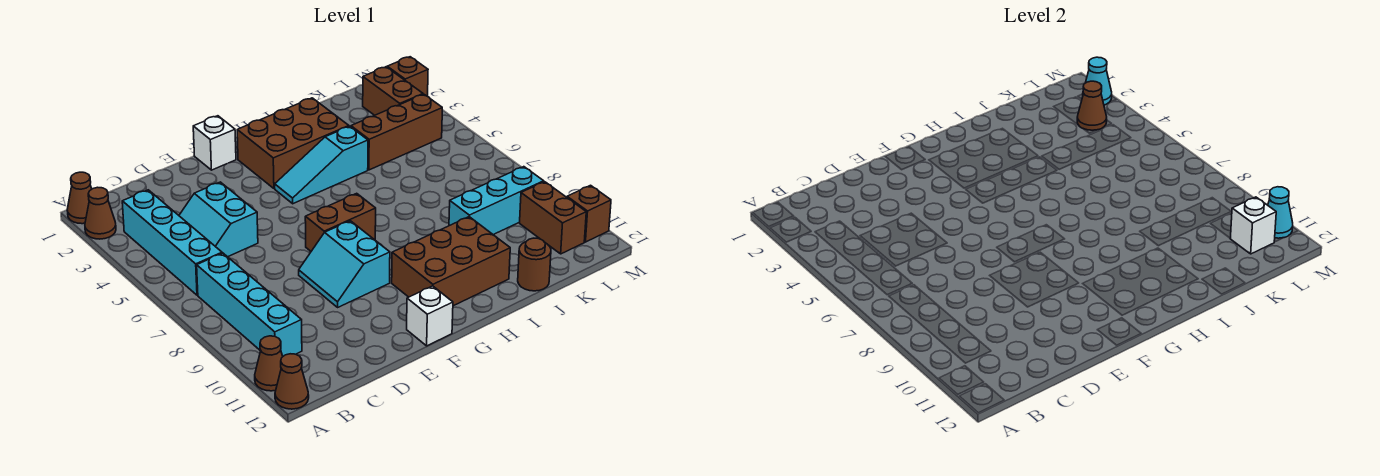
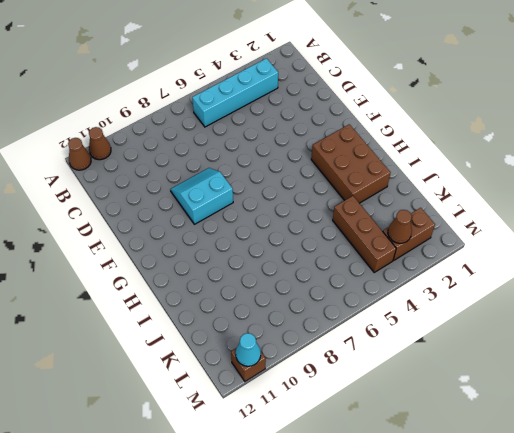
none -> brown cone A1 level 1
none -> brown cone A2 level 1
none -> cyan brick B7:B10 level 1

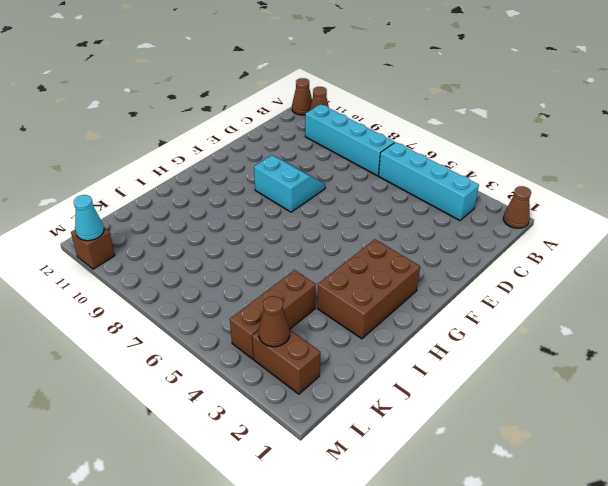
none -> brown cone A2 level 1
none -> cyan slope C4:D5 level 1 top D
none -> white brick F1 level 1

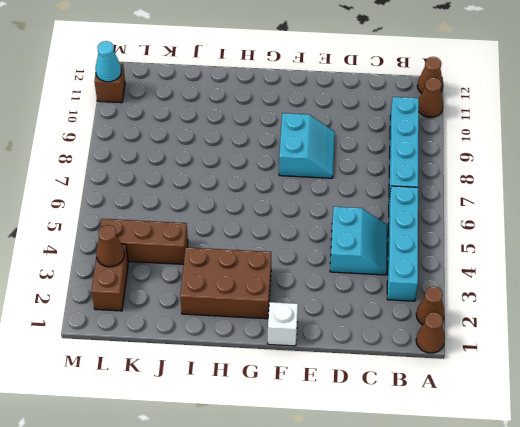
none -> brown brick F7:G7 level 1
none -> white brick F12 level 1
none -> cyan slope G4:I4 level 1 top I

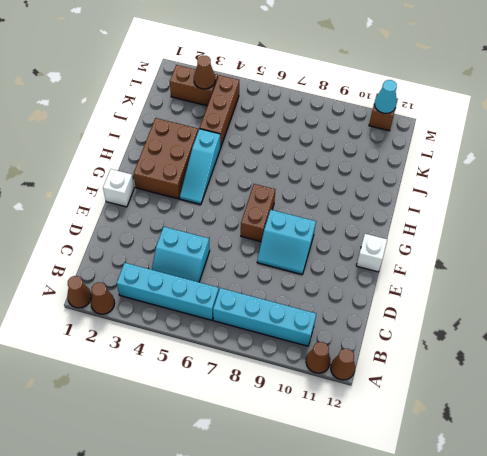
none -> brown brick G10:I11 level 1
none -> cyan brick J9:L9 level 1
none -> brown round brick J12 level 1

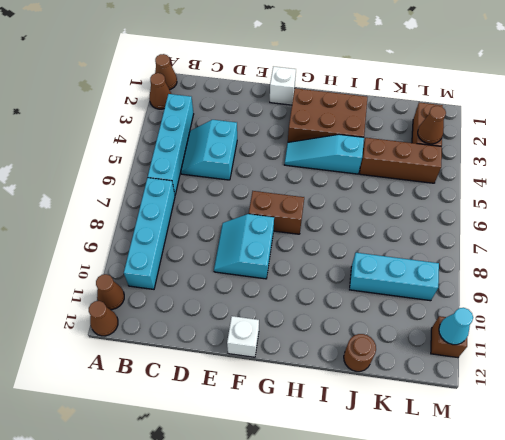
none -> brown brick G10:I11 level 1
none -> brown brick L10:L11 level 1
none -> brown brick M2 level 1

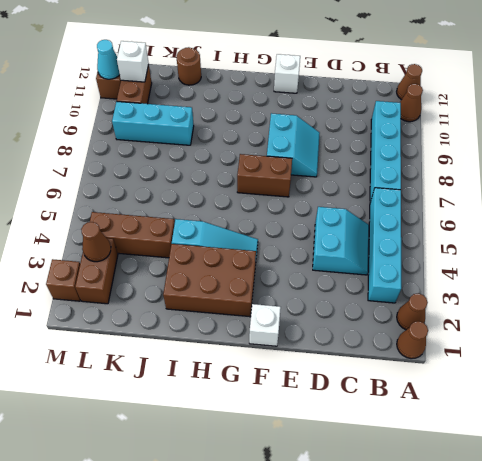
none -> brown brick G10:I11 level 1
none -> cyan cone M2 level 2

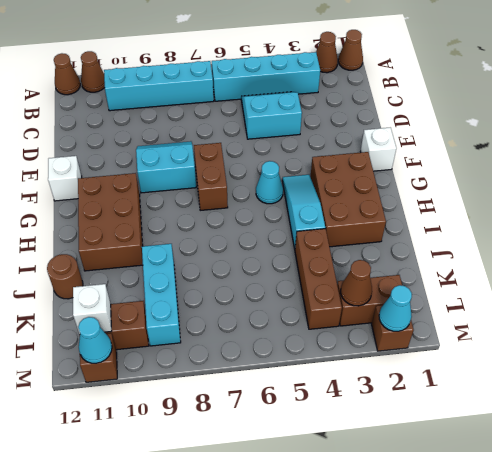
cyan cone G5 level 1 -> none

